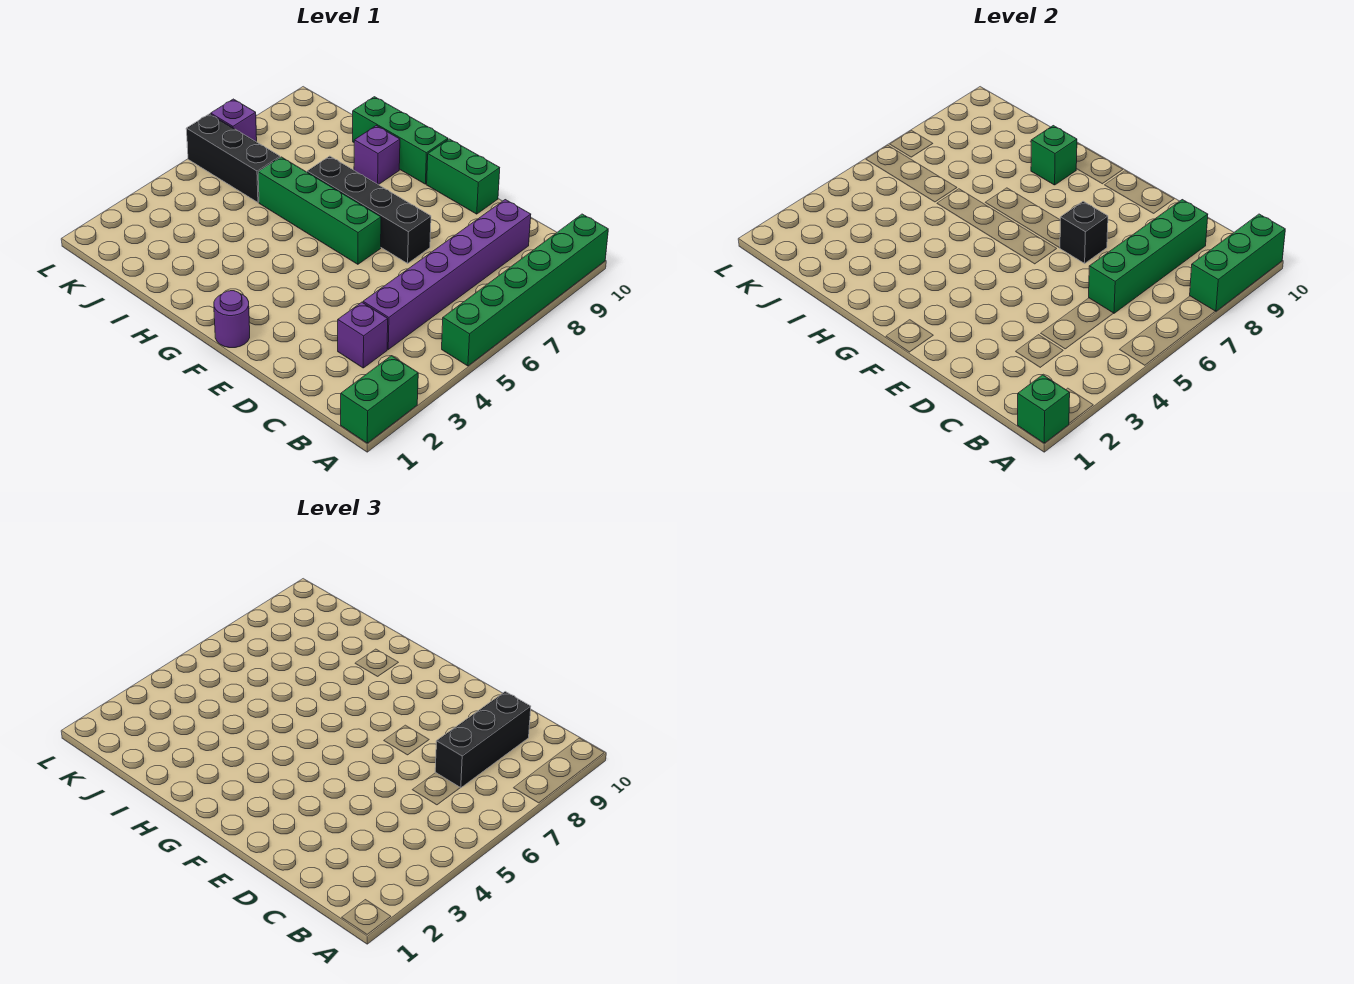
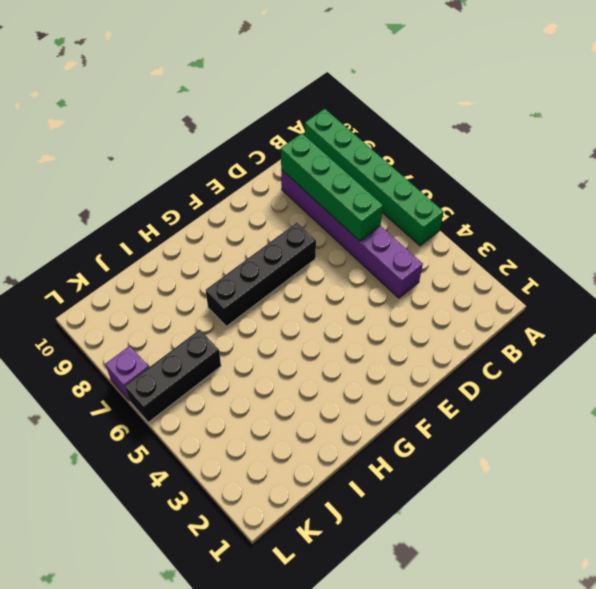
none -> green brick A1:A2 level 1
none -> purple brick C3 level 1
none -> green brick E10:F10 level 1

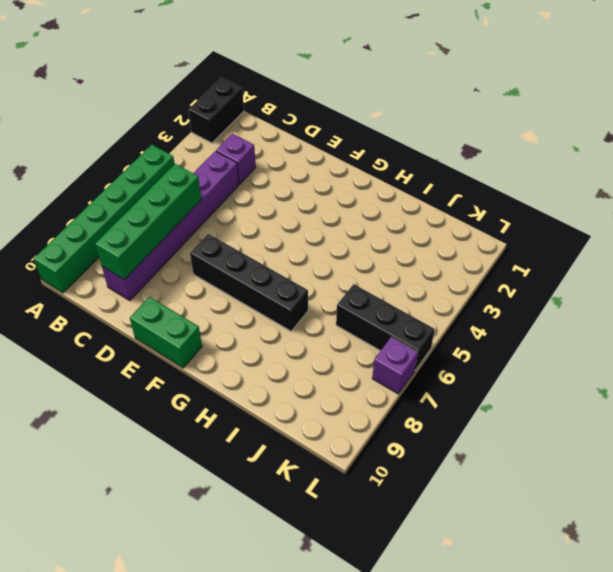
black brick A1:A2 level 1 -> green brick A1:A2 level 1
none -> purple round brick F1 level 1
none -> green brick F6:I6 level 1
none -> green brick G10:I10 level 1

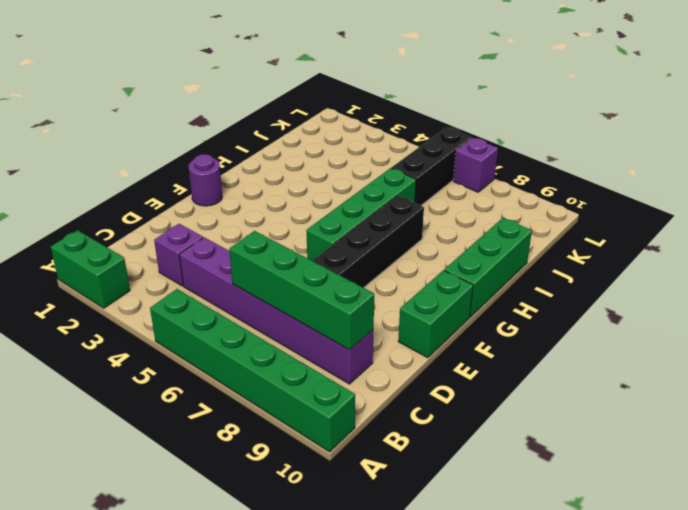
none -> purple brick H9 level 1
none -> green brick A1 level 2
none -> green brick A8:A10 level 2

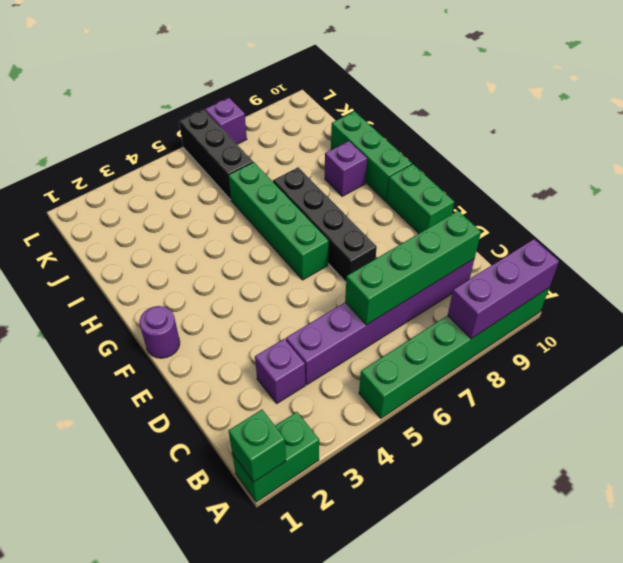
purple brick A8:A10 level 2 -> green brick A8:A10 level 2
none -> black brick E7 level 2
none -> green brick H9 level 2
none -> black brick C7:C9 level 3

